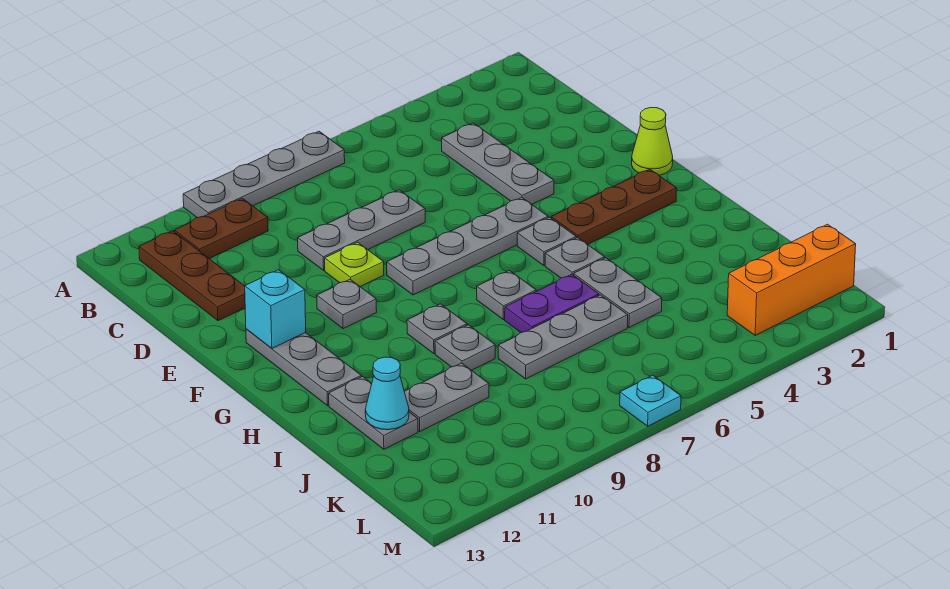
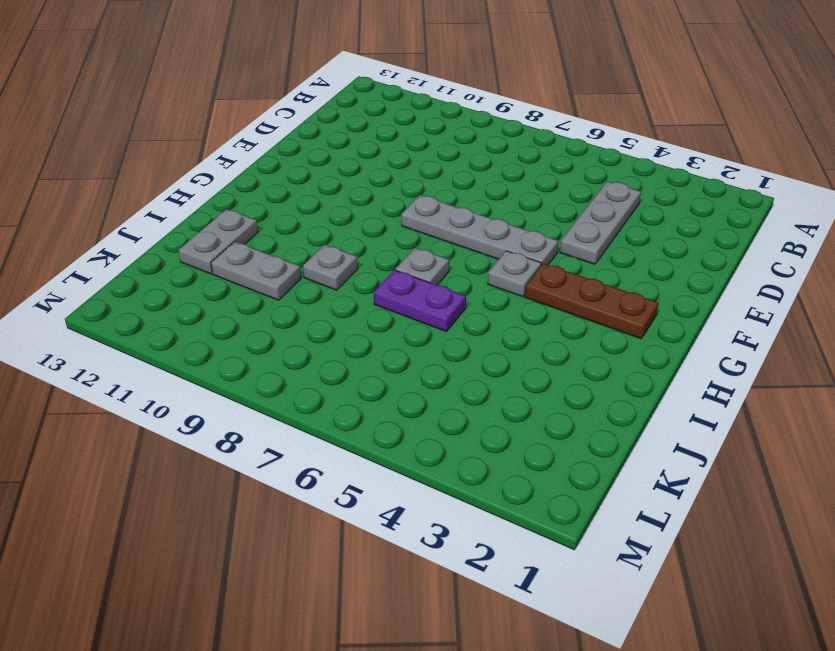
none -> grey plate A7:A10 level 1
none -> brown plate B10:B11 level 1
none -> brown plate B12:D12 level 1

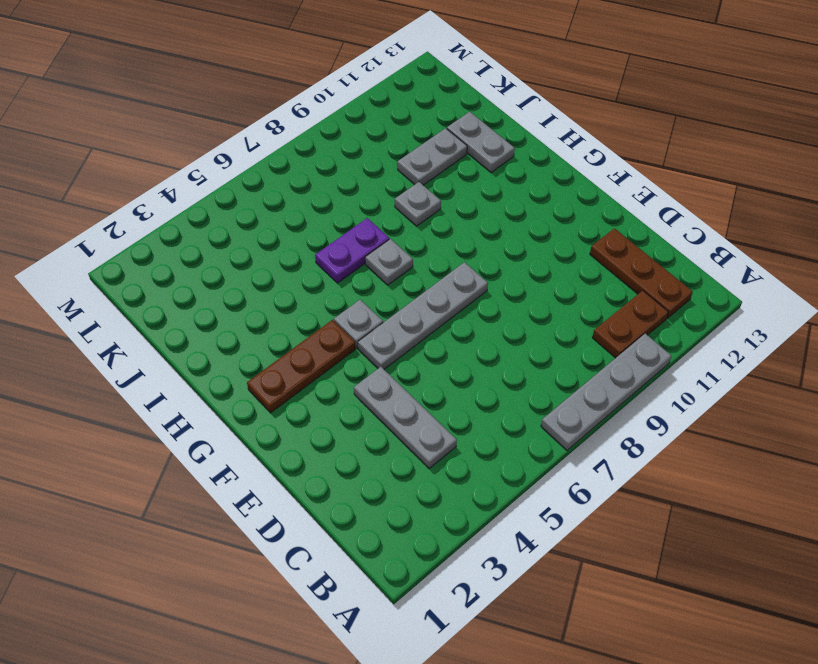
none -> grey plate D7:D9 level 1
none -> lime plate E9 level 1
none -> lime cone F1 level 1

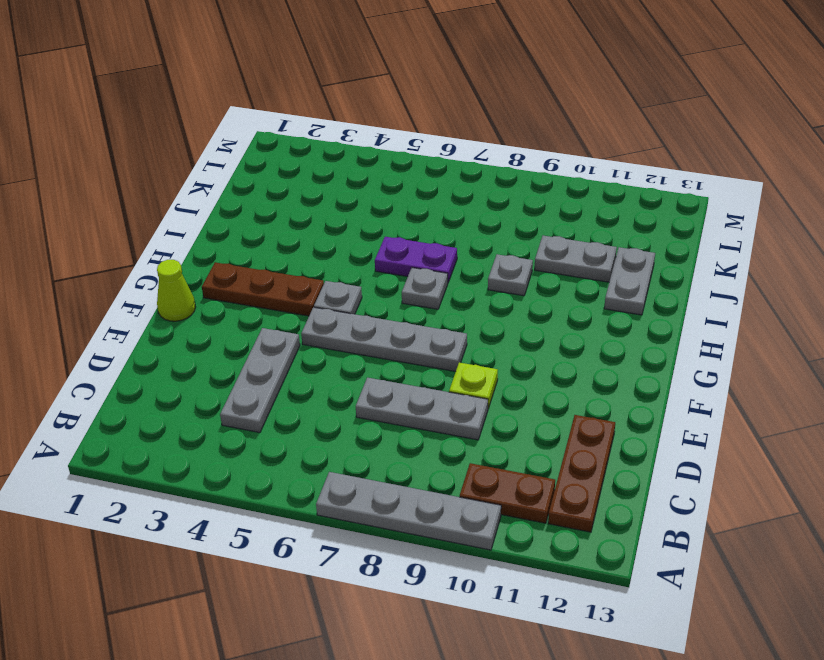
none -> grey plate F10 level 1
none -> grey plate F12:H12 level 1
none -> grey plate H5 level 1

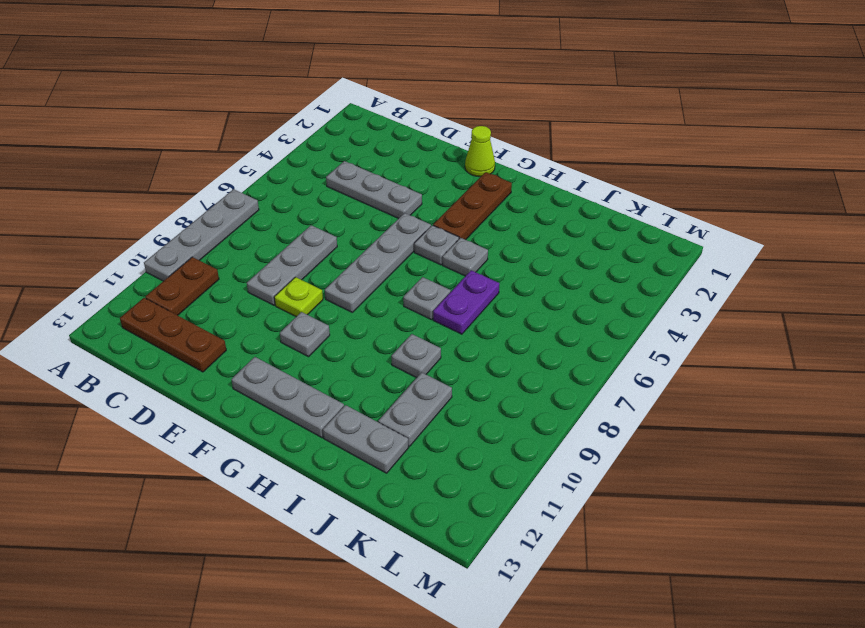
none -> grey plate H9 level 1
none -> grey plate I5:J5 level 1
none -> grey plate J6:J8 level 1

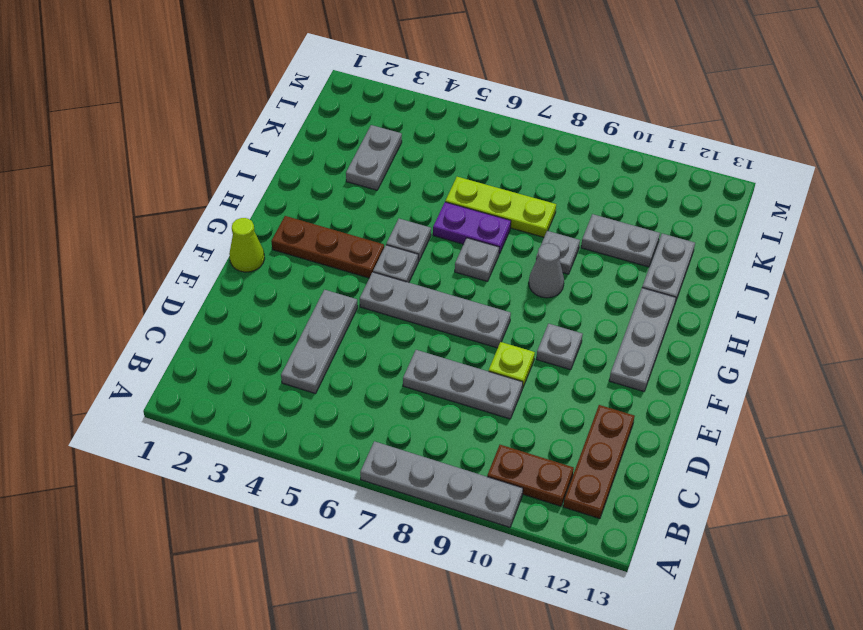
grey cone H9 level 1 -> grey plate H9 level 1
grey plate J3:K3 level 1 -> grey plate I5:J5 level 1
lime plate J6:J8 level 1 -> grey plate J6:J8 level 1
none -> orange brick L1:L3 level 1
none -> cyan plate M7 level 1
none -> cyan brick F12 level 2

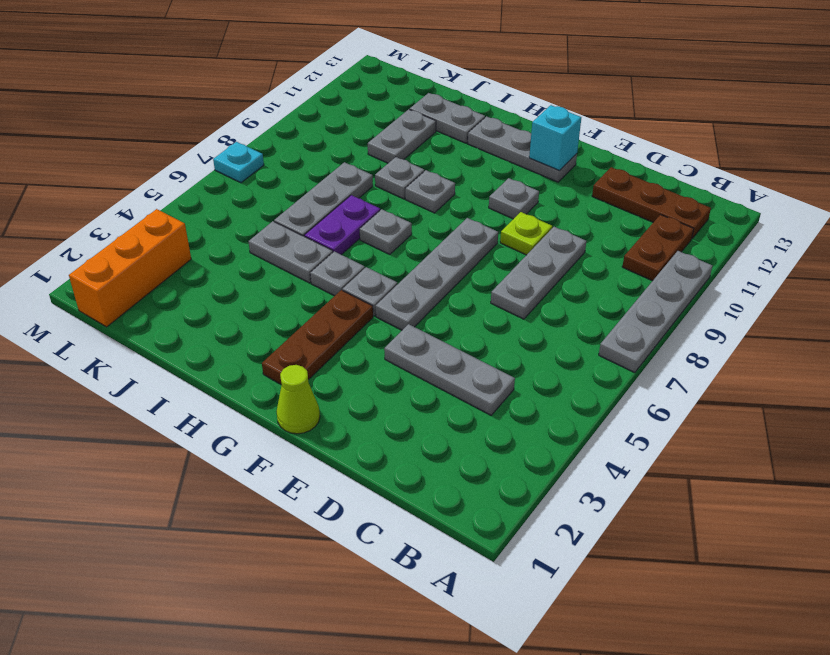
none -> cyan cone J12 level 2

